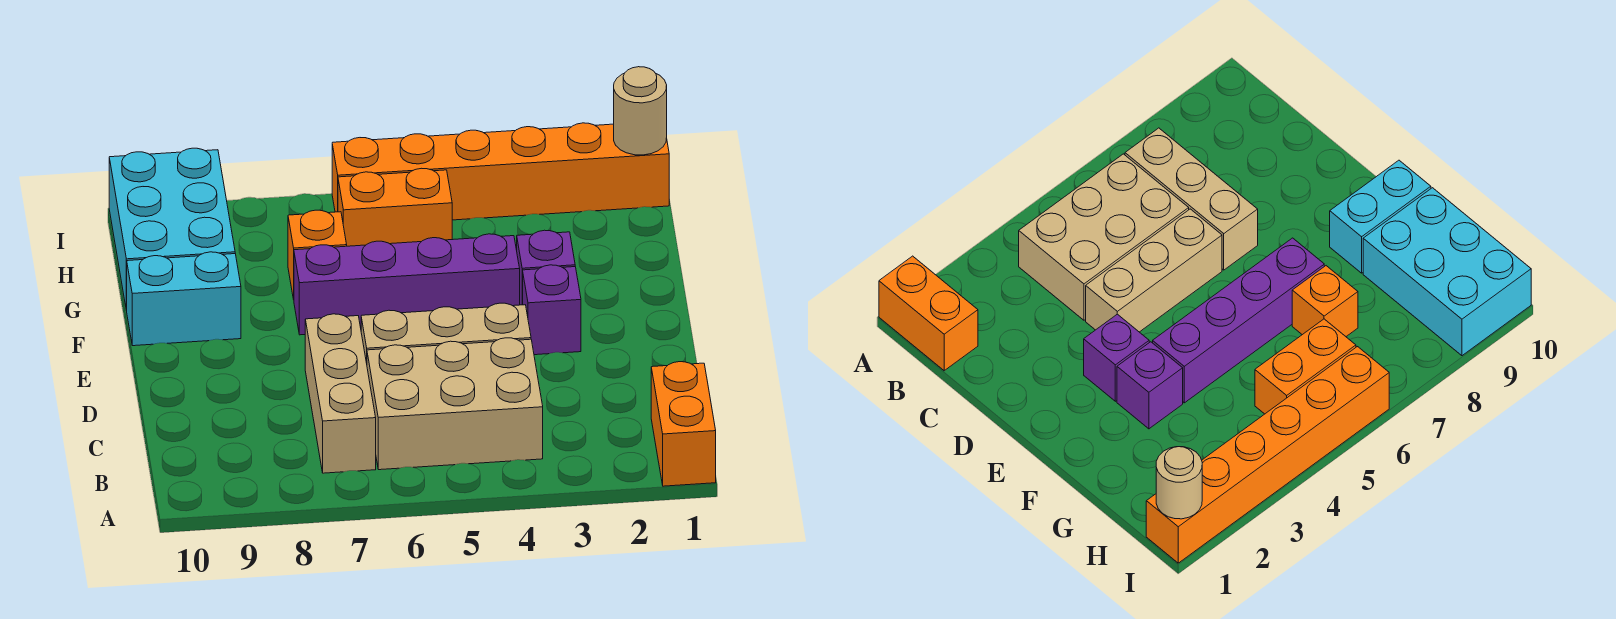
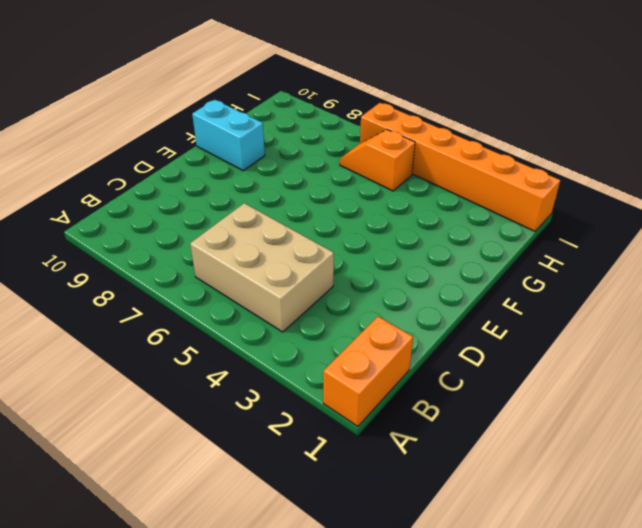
orange slope H5:H6 level 1 top 5 -> orange brick H5:H6 level 1
none -> tan brick B7:D7 level 1
none -> tan brick D4:D6 level 1
none -> purple brick E3 level 1

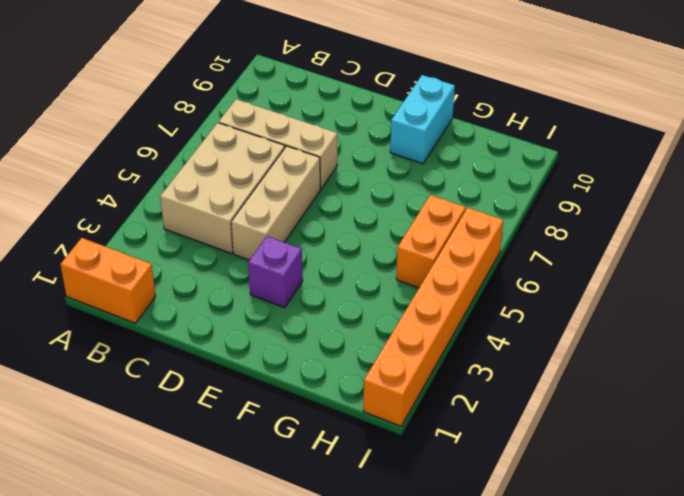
none -> purple brick F3 level 1
none -> purple brick F4:F7 level 1
none -> orange brick G7 level 1

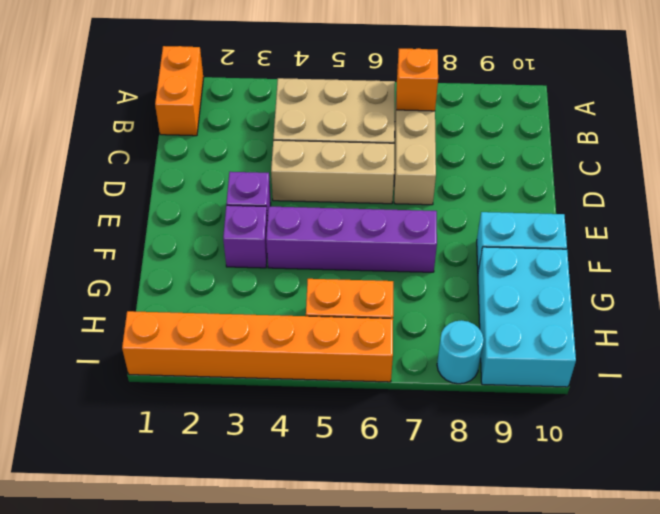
orange brick B7 level 2 -> orange brick G7 level 1
cyan round brick I8 level 1 -> none
none -> tan round brick I1 level 2

